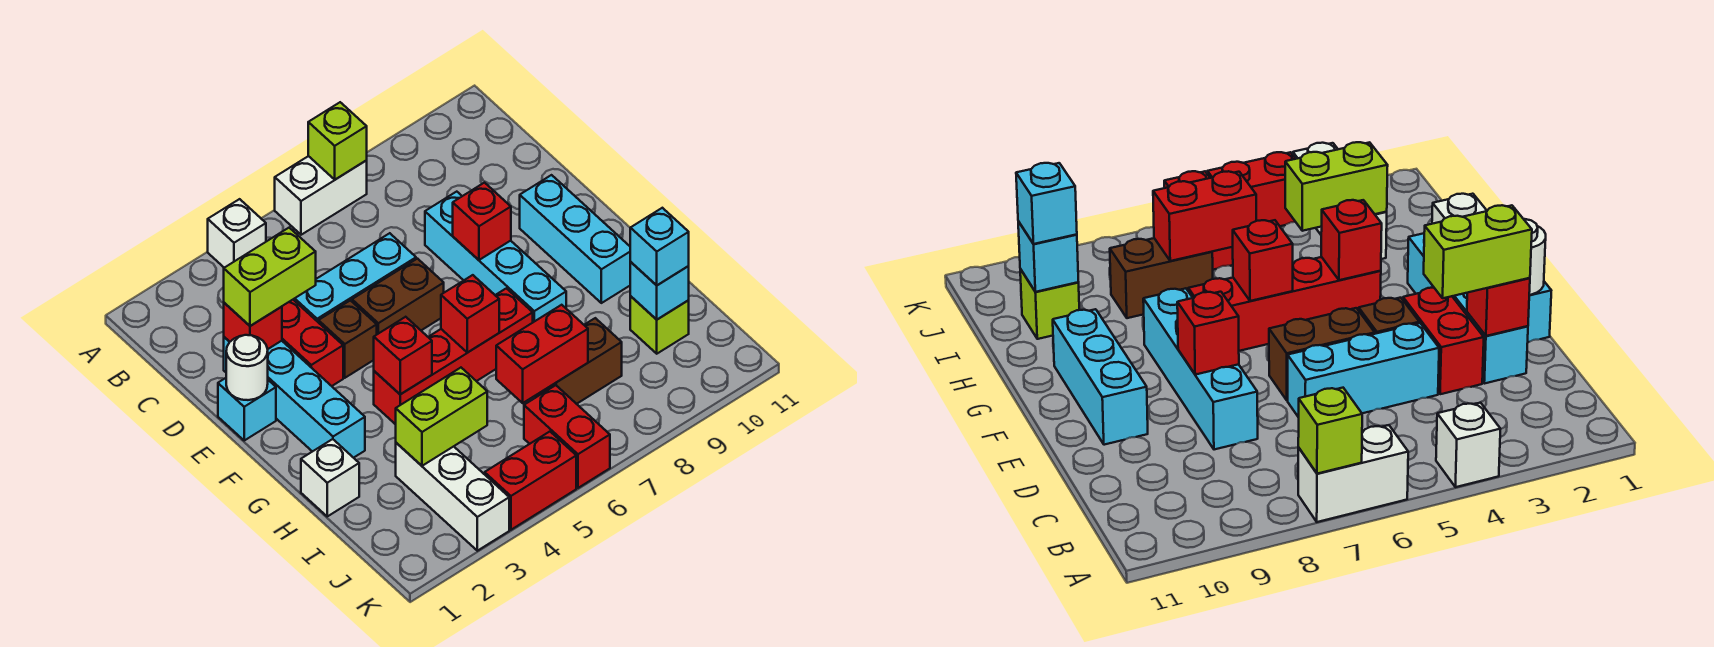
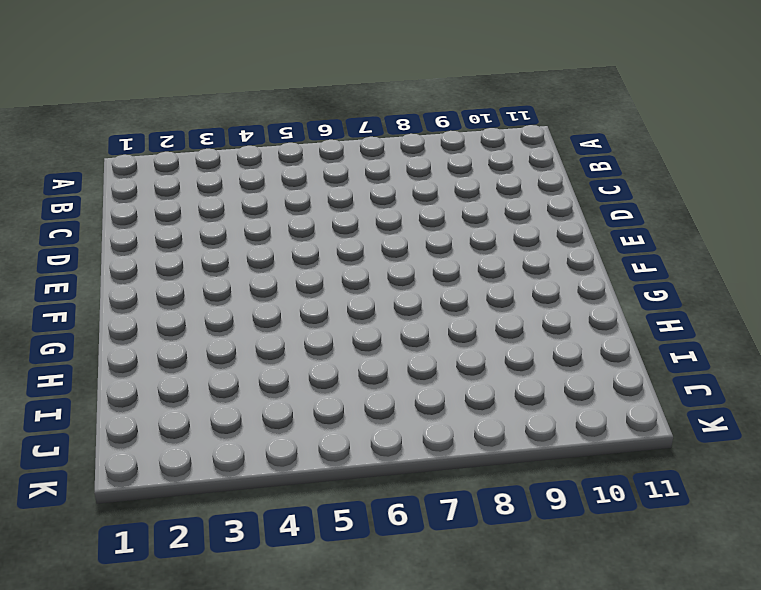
none -> white brick A4 level 1
none -> white brick A6:A7 level 1
none -> cyan brick D2:G2 level 1

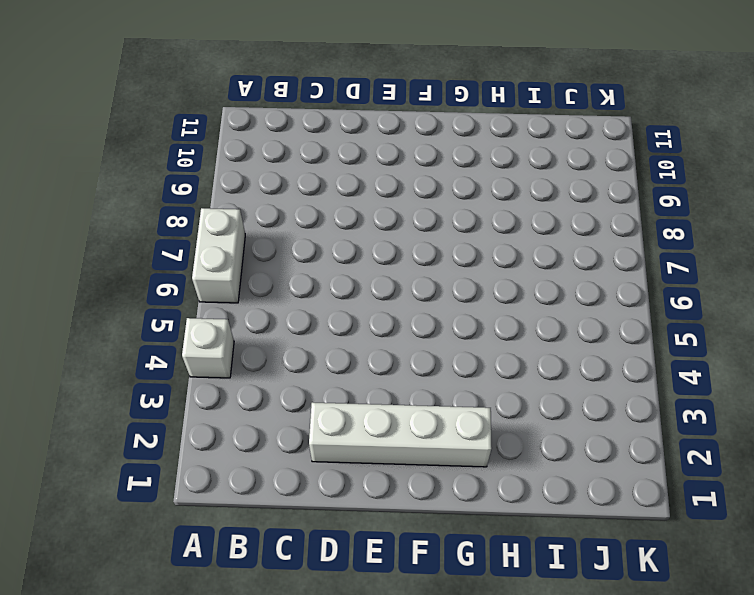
white brick D2:G2 level 1 -> cyan brick D2:G2 level 1
none -> red brick D3:E3 level 1
none -> cyan brick D4:D6 level 1
none -> cyan brick D8:G8 level 1

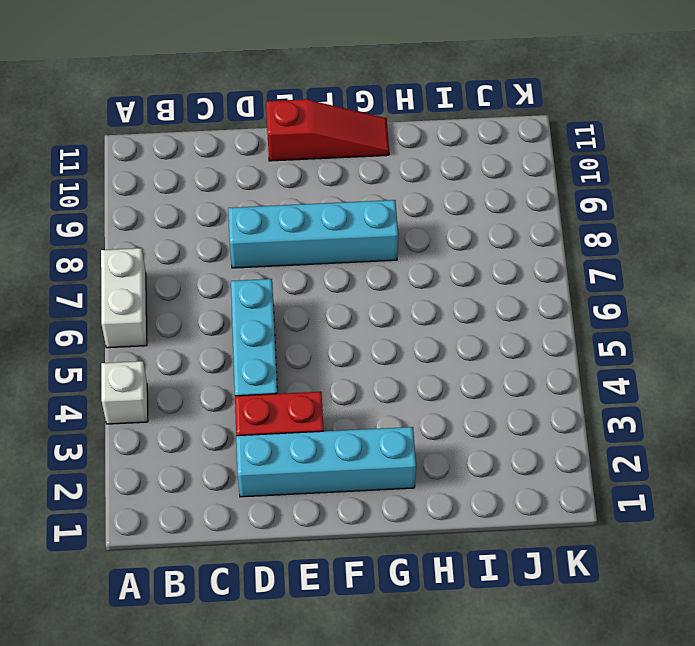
red slope E11:G11 level 1 top E -> none
none -> cyan brick E1 level 1
none -> brown brick E4 level 1
none -> brown brick E5:E6 level 1

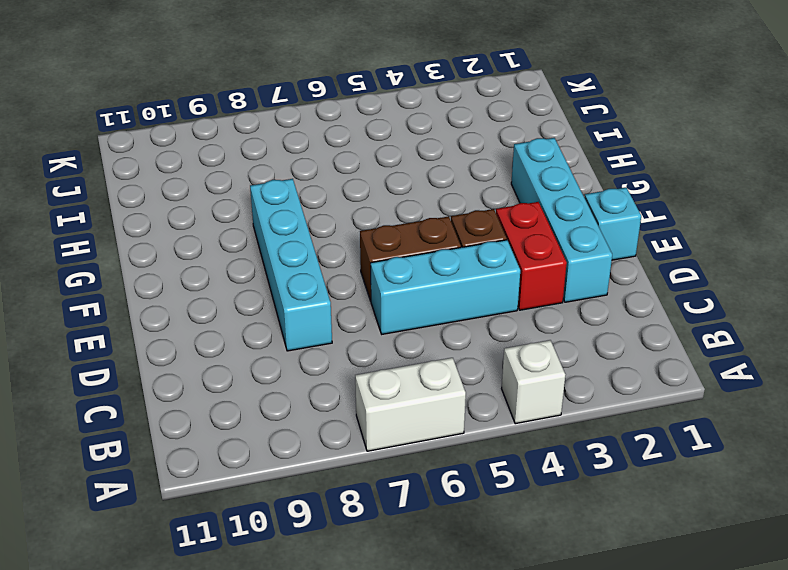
none -> cyan brick E10:G10 level 1
none -> red brick G4:G7 level 1
none -> white brick H1 level 1

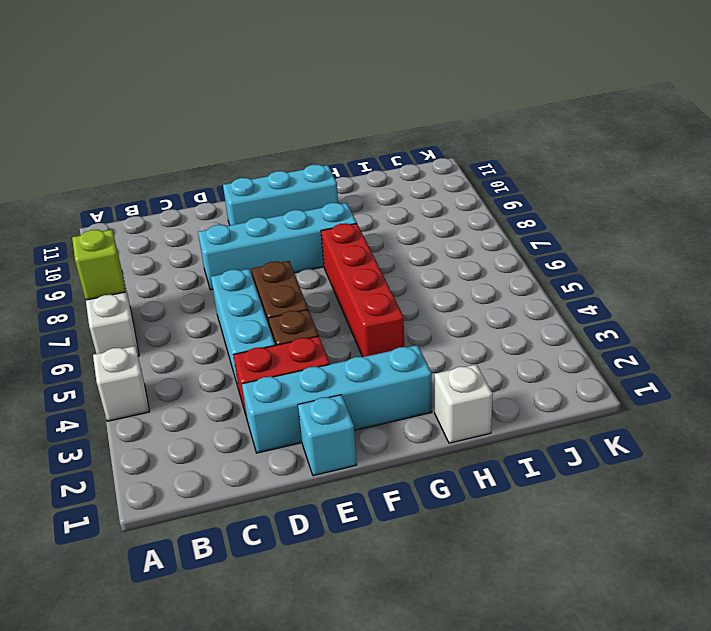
none -> white brick I3:K3 level 1
none -> brown brick I7:I8 level 1
none -> lime brick I10 level 1

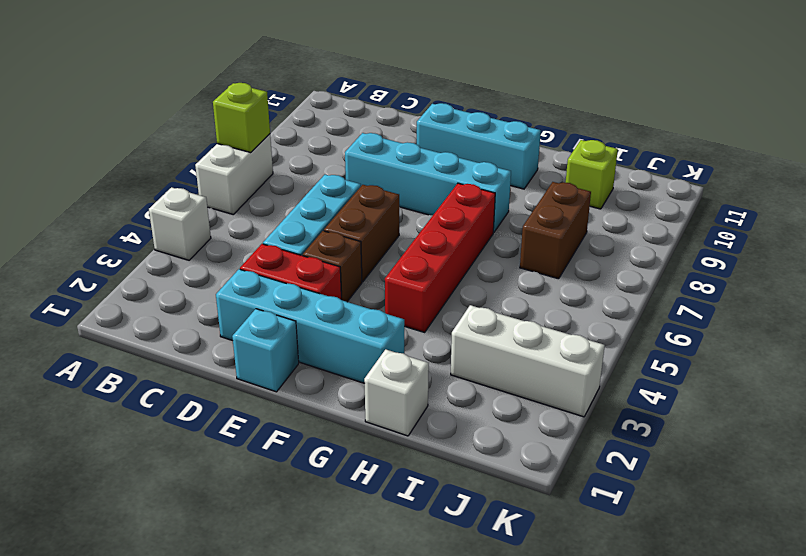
none -> red brick J6:K6 level 1
none -> red brick K4:K5 level 1
none -> red brick D2 level 2

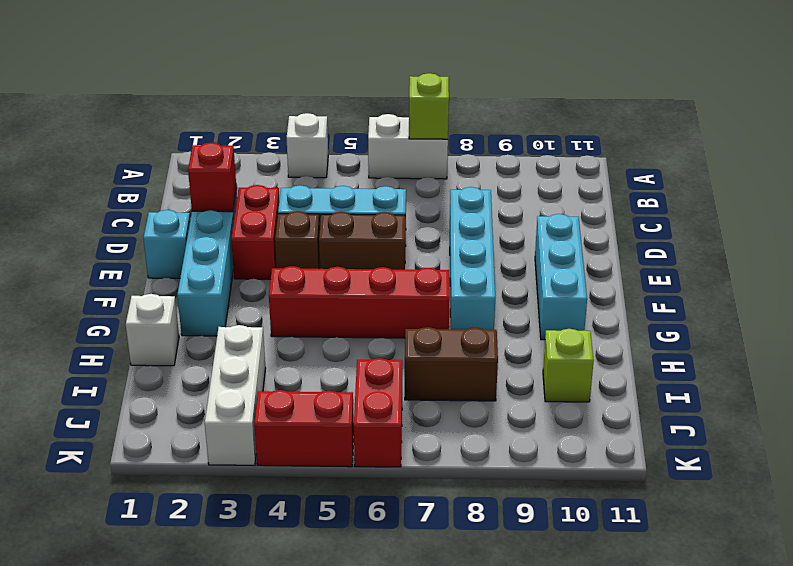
none -> white round brick E1 level 2
none -> red brick E8 level 2
none -> red brick G4 level 2

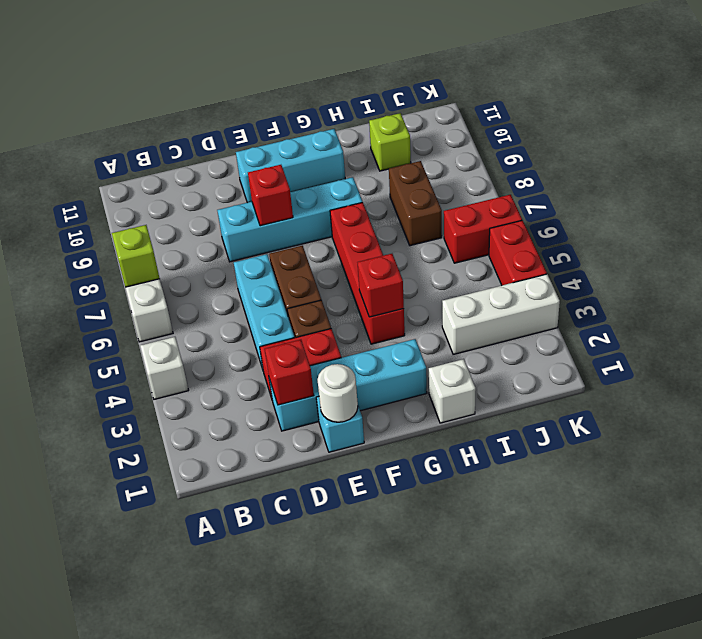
none -> red brick G6 level 2
none -> lime brick I3:I4 level 2
none -> red brick I6:I7 level 2

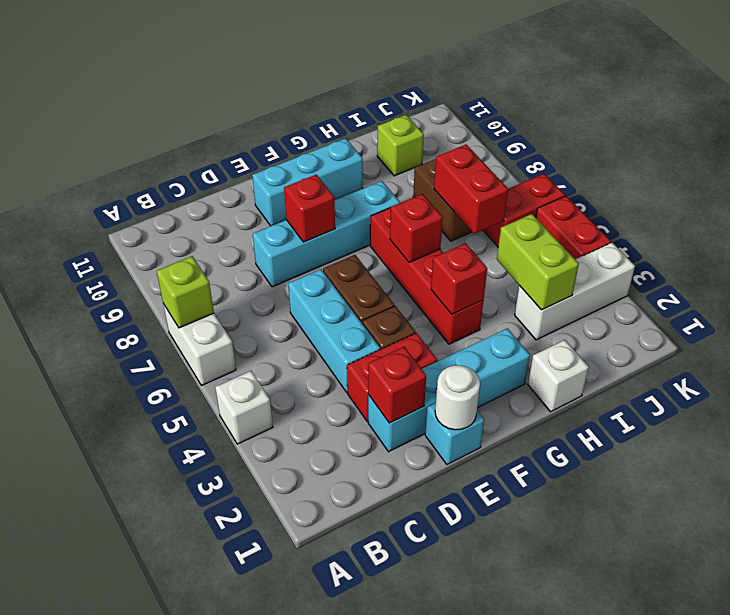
none -> cyan brick I10 level 2
none -> lime brick D2:D3 level 3
none -> cyan brick I10 level 3

